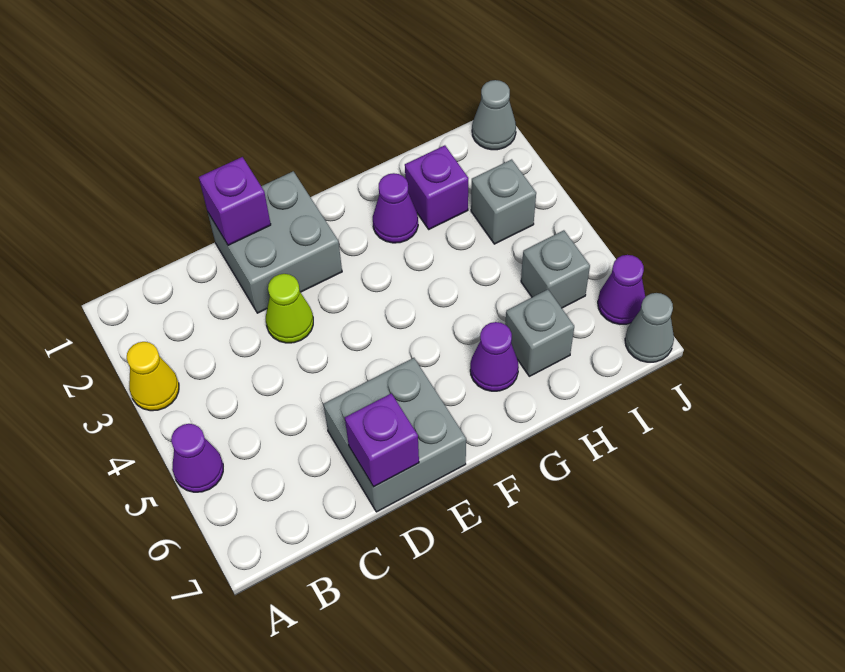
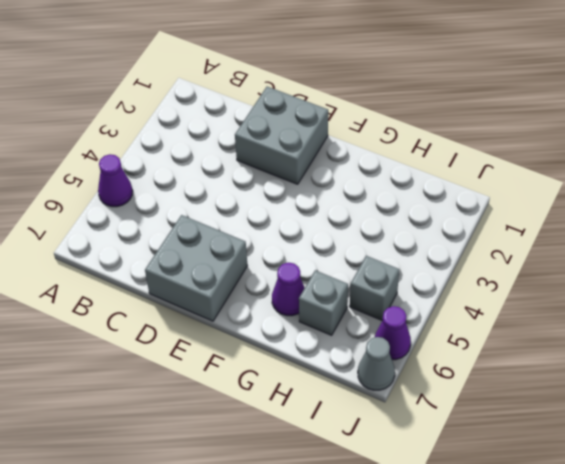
none -> yellow cone A3 level 1
none -> lime cone D3 level 1
none -> purple cone G2 level 1

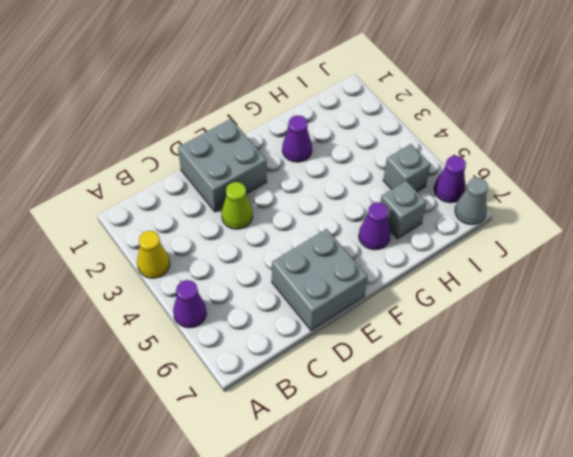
none -> purple brick H2 level 1
none -> grey brick I3 level 1
none -> grey cone J1 level 1

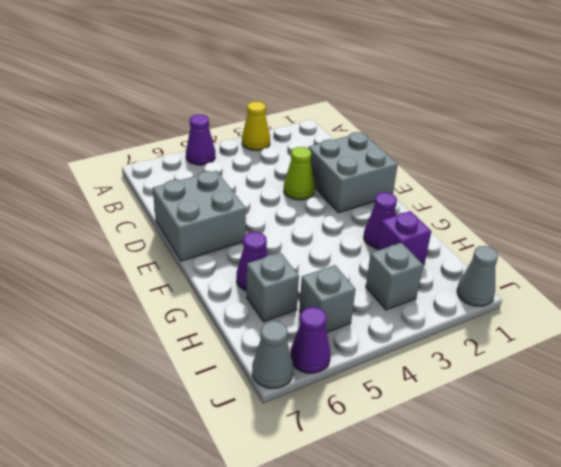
none -> purple brick D1 level 2
none -> purple brick D7 level 2

